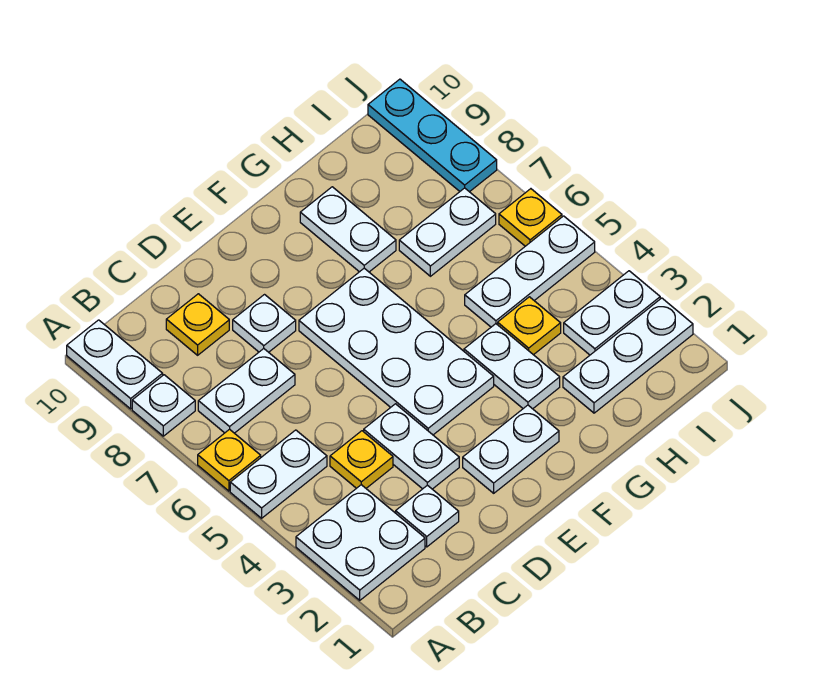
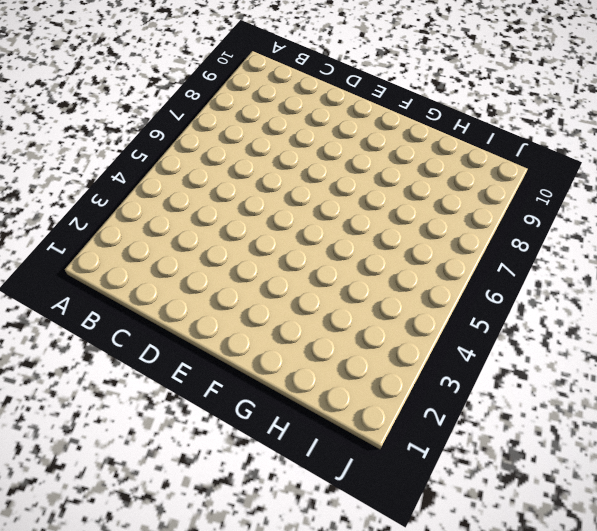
none -> white plate A2:B3 level 1
none -> white plate A5:B5 level 1
none -> yellow plate A6 level 1

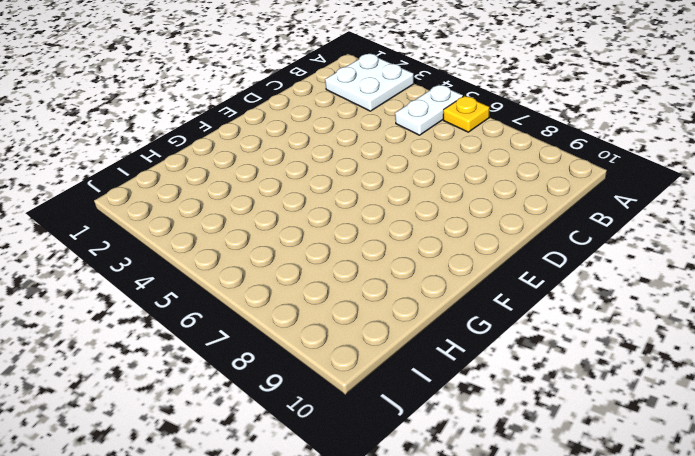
none -> white plate A8 level 1
none -> white plate A9:A10 level 1
none -> white plate B7:C7 level 1

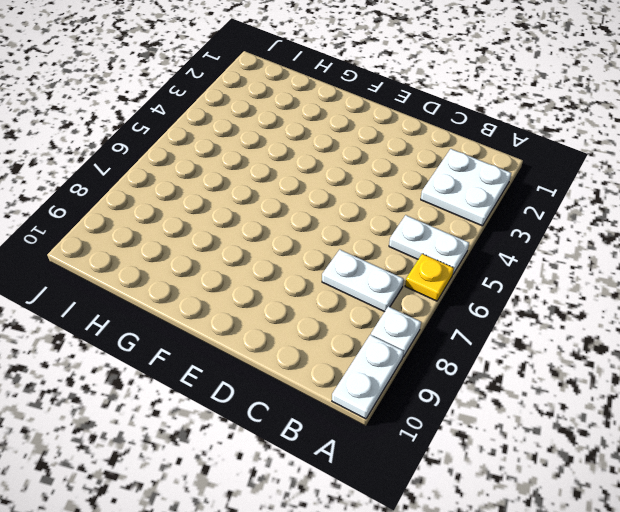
none -> white plate C2 level 1
none -> yellow plate C4 level 1
none -> yellow plate C9 level 1

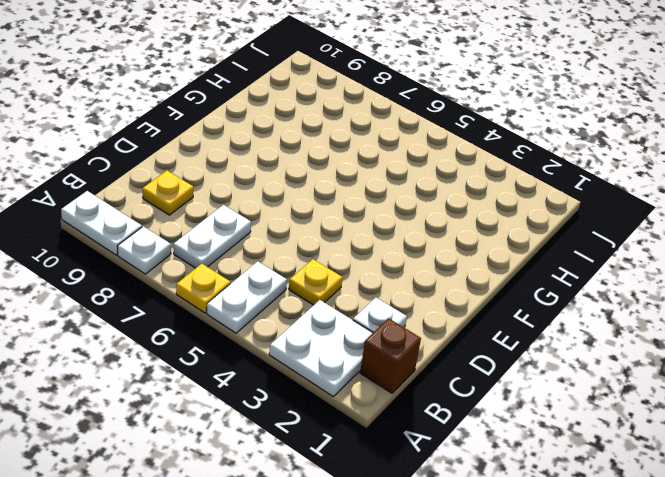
brown brick B1 level 1 -> none
none -> white plate D3:D4 level 1
none -> white plate D8 level 1
none -> white plate E2:F2 level 1

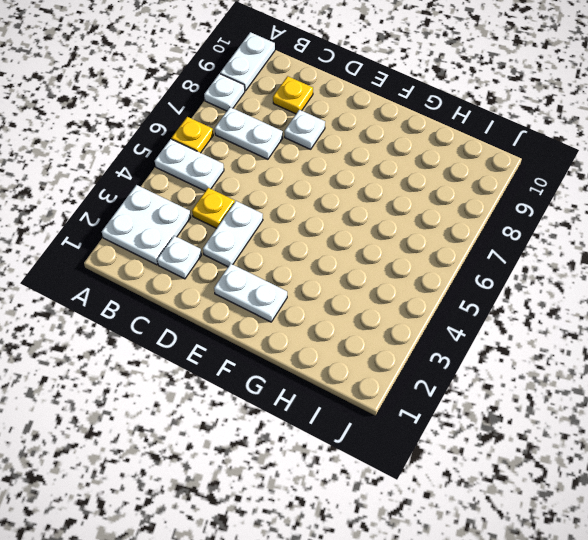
none -> white plate E4:F7 level 1
none -> white plate G3:G4 level 1
none -> white plate G8:G9 level 1

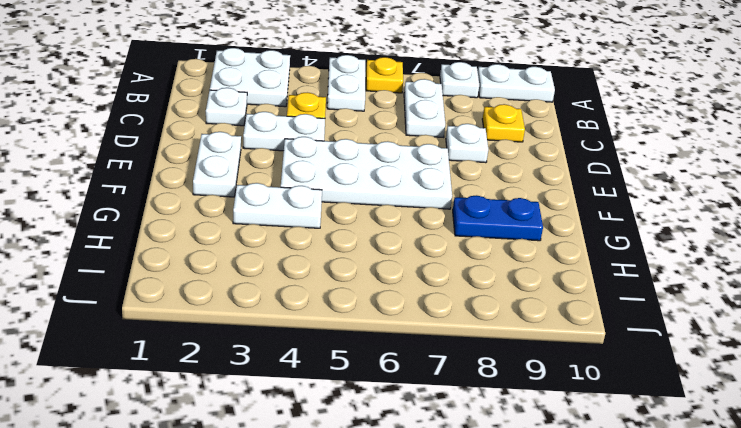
blue plate G8:G9 level 1 -> white plate G8:G9 level 1
none -> white plate H2:J2 level 1
none -> yellow plate H4 level 1
none -> white plate H5:J5 level 1

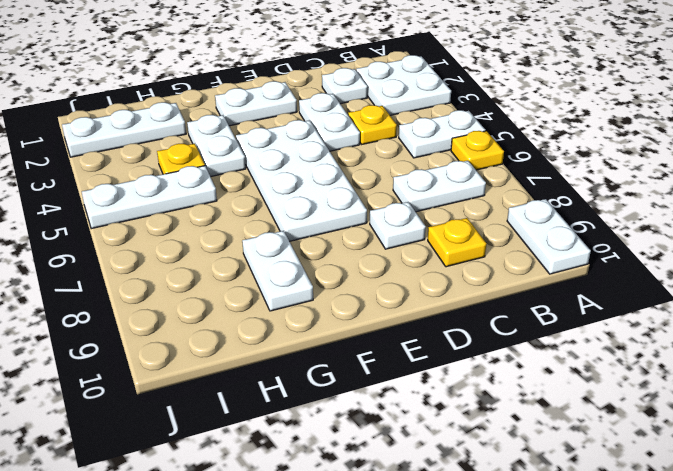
none -> white plate A8 level 1
none -> white plate H7:I7 level 1
none -> white plate I3:J3 level 1

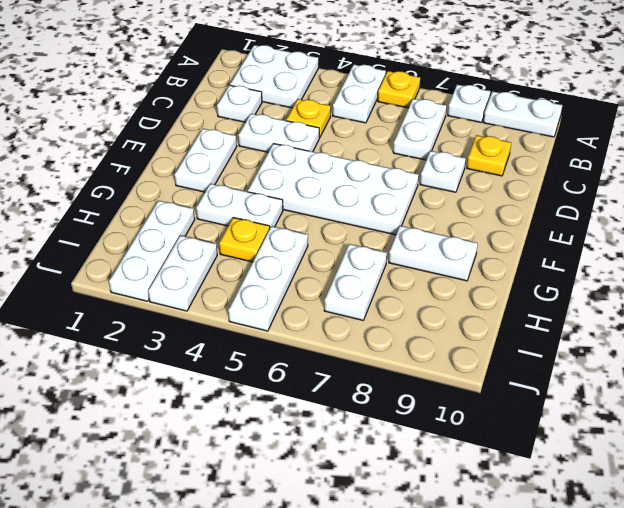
none -> yellow plate J6 level 1
none -> cyan plate J8:J10 level 1

